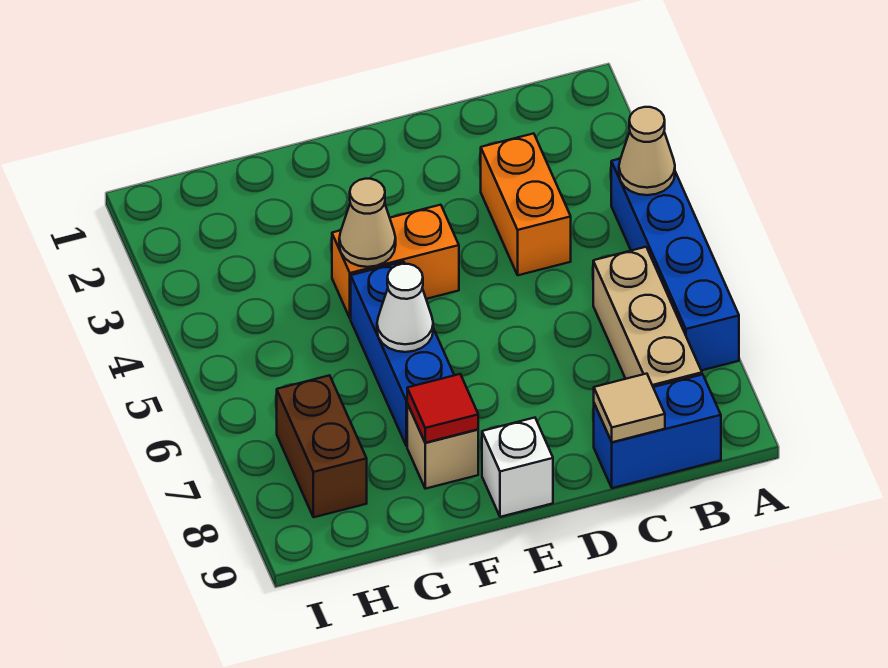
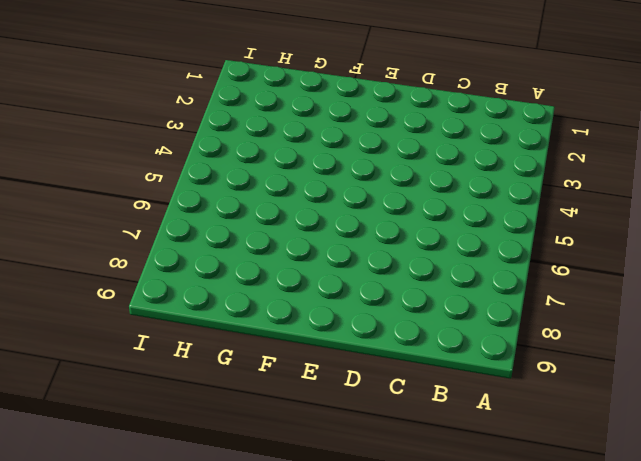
none -> blue brick A4:A7 level 1
none -> tan brick B6:B8 level 1
none -> blue brick B9:C9 level 1

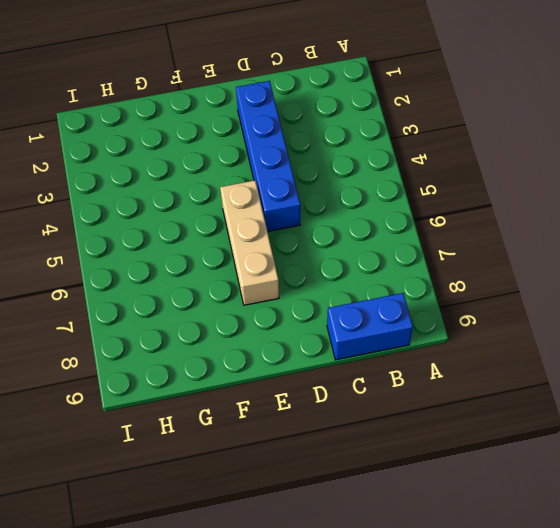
blue brick D2:D5 level 1 -> blue brick A4:A7 level 1
tan brick E5:E7 level 1 -> tan brick B6:B8 level 1
none -> orange brick C3:C4 level 1
none -> orange brick E4:F4 level 1
none -> white brick E9 level 1

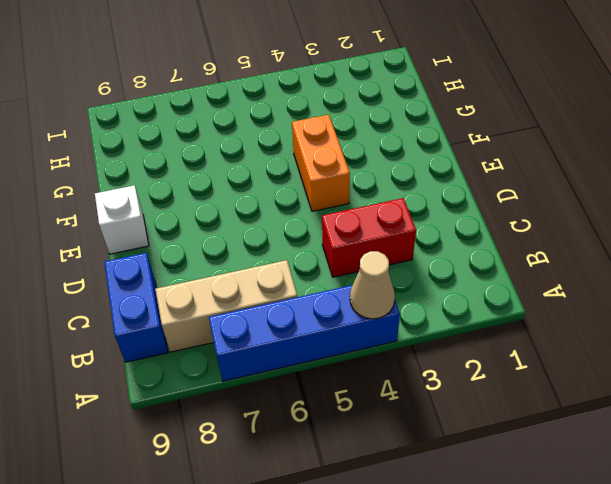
red brick C3:C4 level 1 -> orange brick C3:C4 level 1
none -> blue brick F5:F7 level 1
none -> tan brick F8 level 1
none -> brown brick H7:H8 level 1

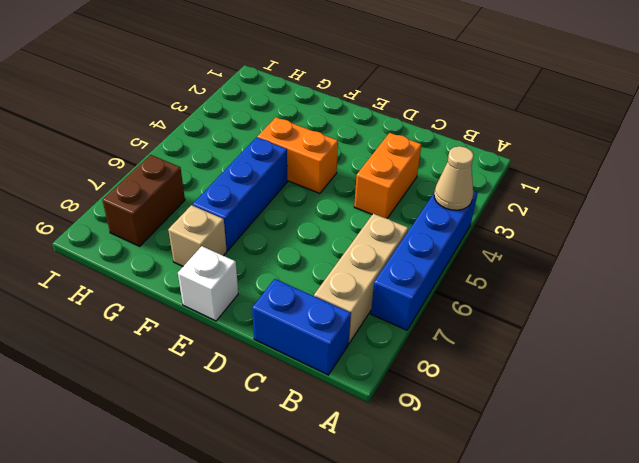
none -> tan tile C9 level 2
none -> tan cone F4 level 2
none -> white cone F6 level 2

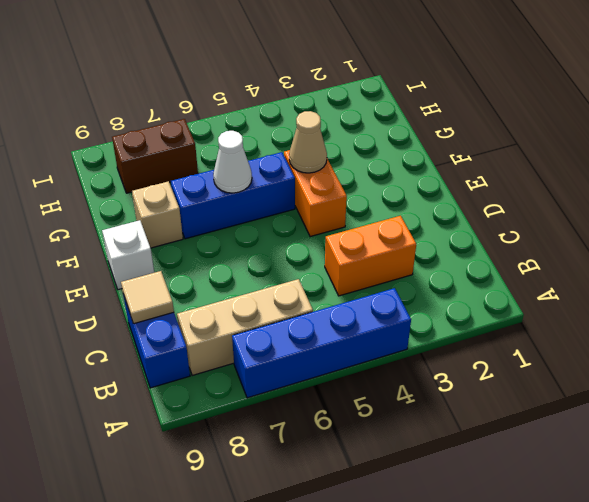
none -> tan cone A4 level 2
none -> red tile F8 level 2

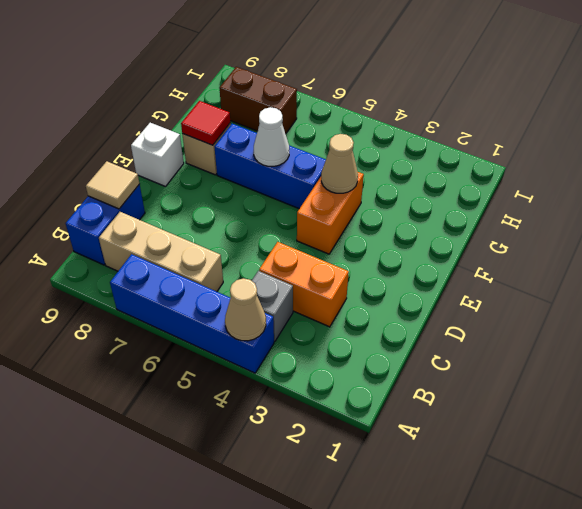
grey brick B4 level 1 -> none

